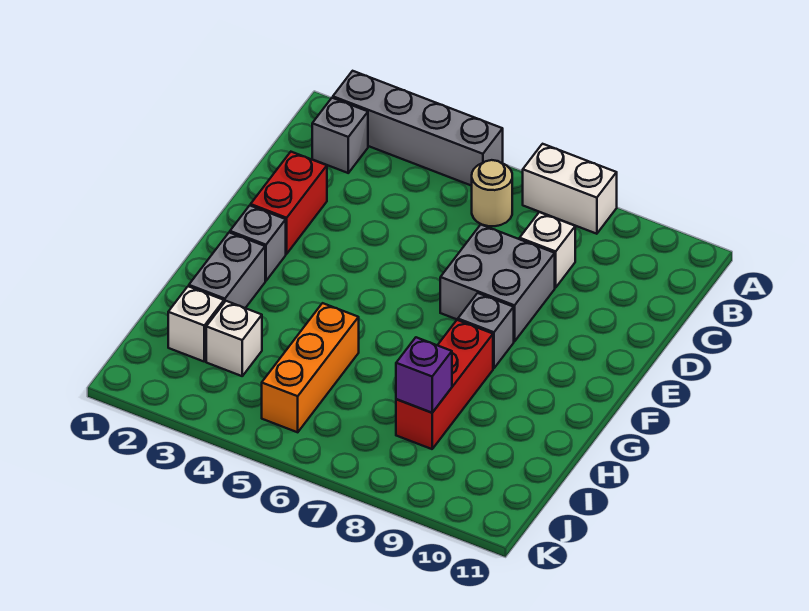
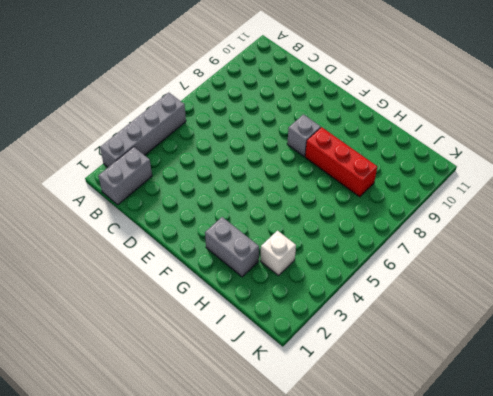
grey brick B1:B2 level 1 -> grey brick B2 level 1
none -> white brick A7:A8 level 1
none -> tan round brick B6 level 1
none -> white brick C8 level 1

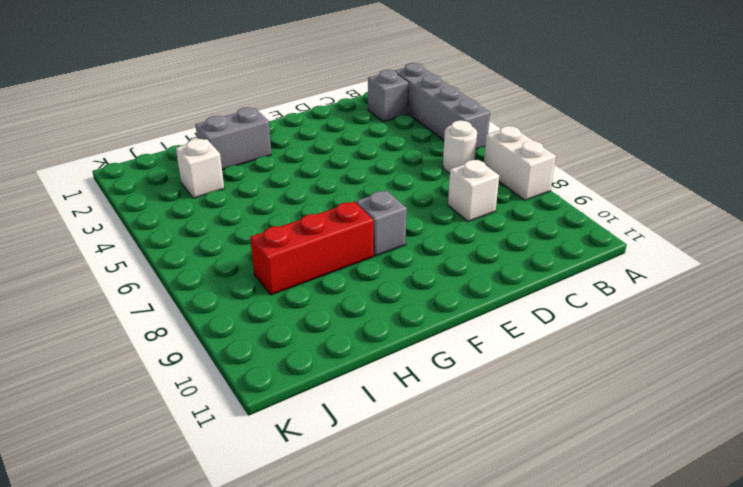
white round brick B6 level 1 -> tan round brick B6 level 1
none -> red brick D2:E2 level 1
none -> grey brick D7:E8 level 1
none -> grey brick F2 level 1

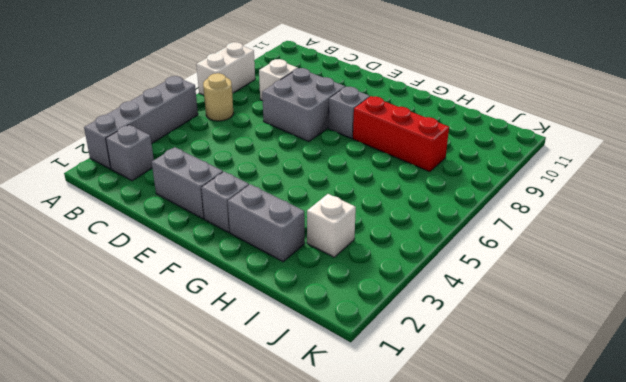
grey brick D2:E2 level 1 -> red brick D2:E2 level 1
none -> orange brick H5:J5 level 1
none -> white brick I2 level 1
none -> purple brick I8 level 2

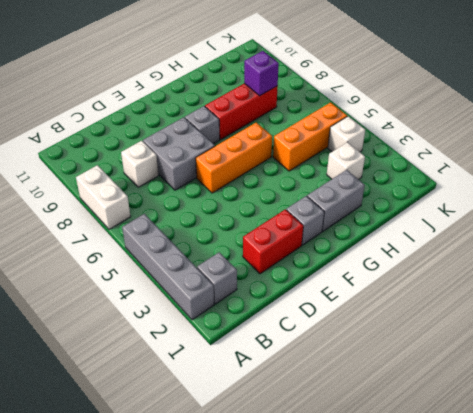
orange brick E6:G6 level 1 -> none
white brick J4 level 1 -> white brick I2 level 1
none -> tan round brick B6 level 1

